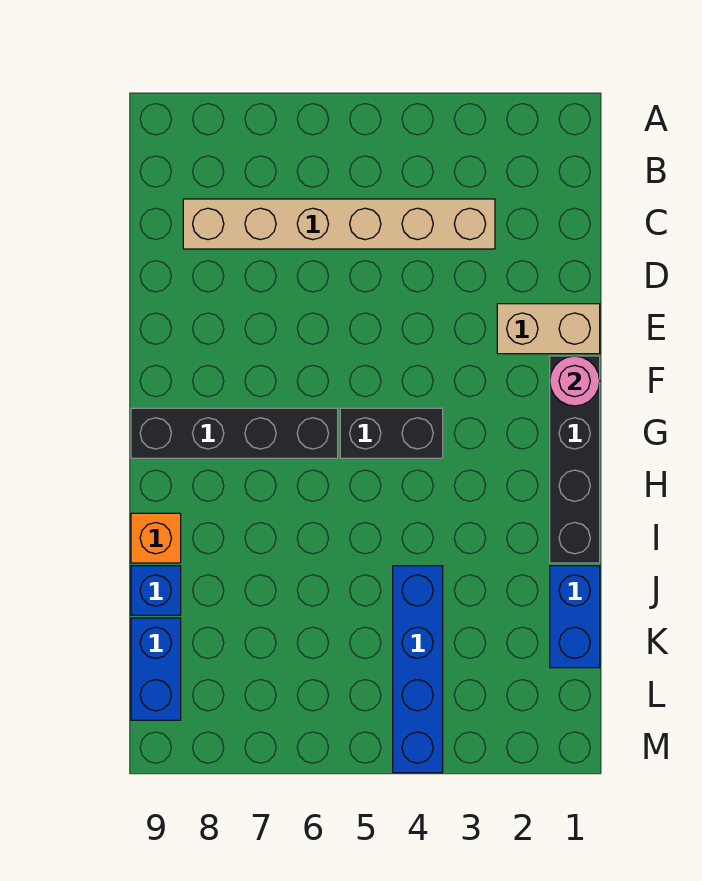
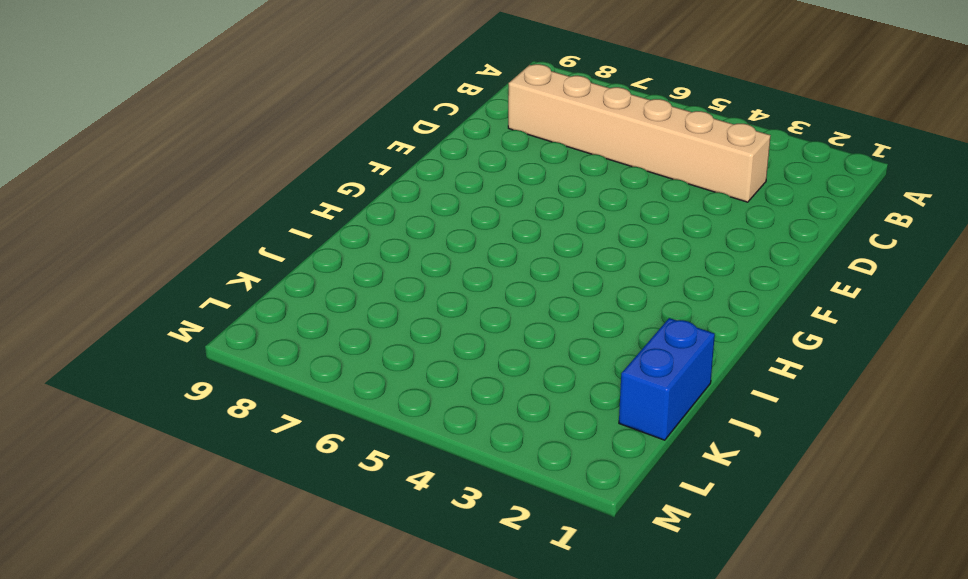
none -> tan brick E1:E2 level 1
none -> black brick F1:I1 level 1

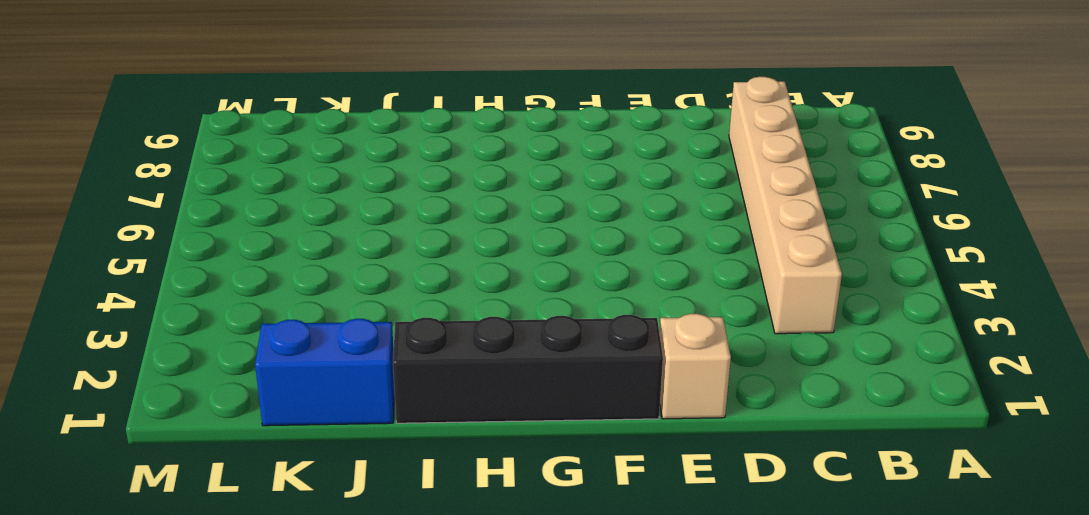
tan brick E1 level 1 -> tan brick E1:E2 level 1
none -> black brick G4:G5 level 1
none -> black brick G6:G9 level 1

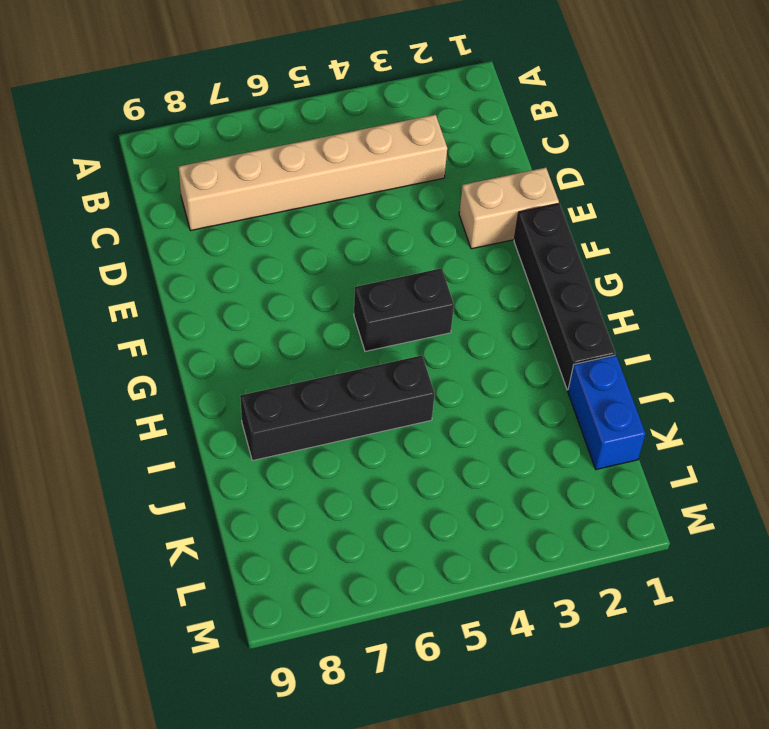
black brick I5:I8 level 1 -> black brick G6:G9 level 1
none -> orange brick I9 level 1
none -> blue brick J4:M4 level 1

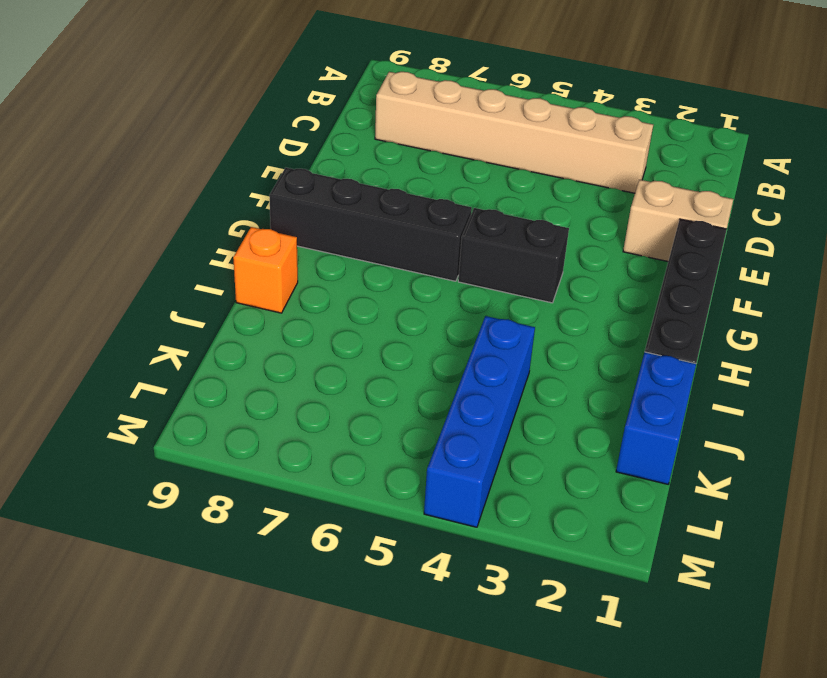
none -> blue brick J9 level 1
none -> blue brick K9:L9 level 1

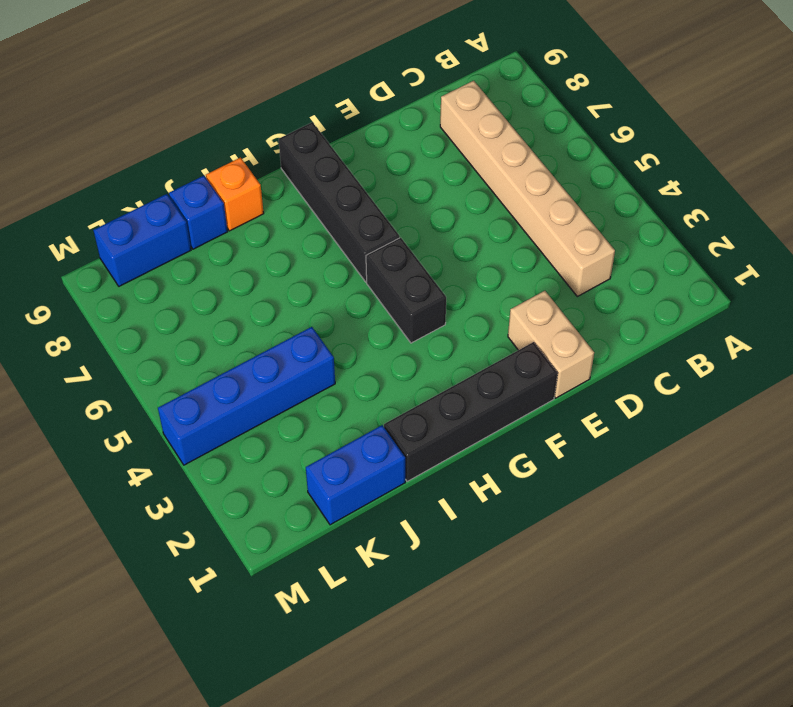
none -> pink round brick F1 level 2

